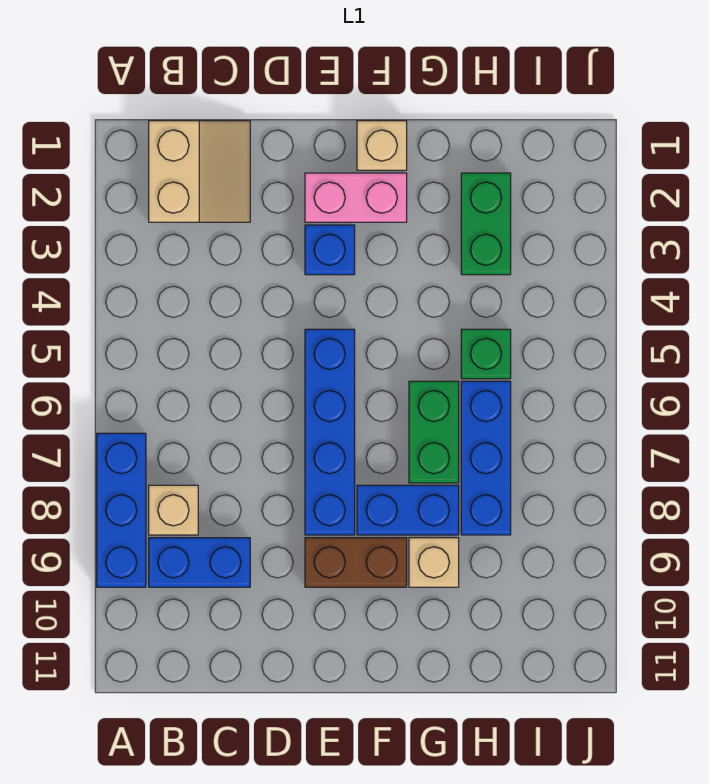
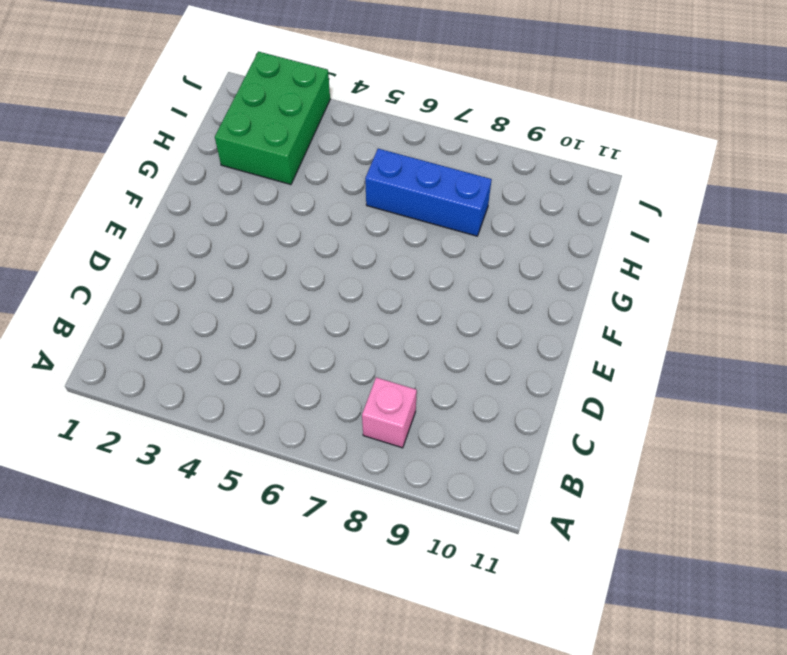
pink brick B8 level 1 -> tan brick B8 level 1
green brick H2:J3 level 1 -> green brick H2:H3 level 1
none -> blue brick A7:A9 level 1
none -> tan slope B1:C2 level 1 top B
none -> blue brick B9:C9 level 1

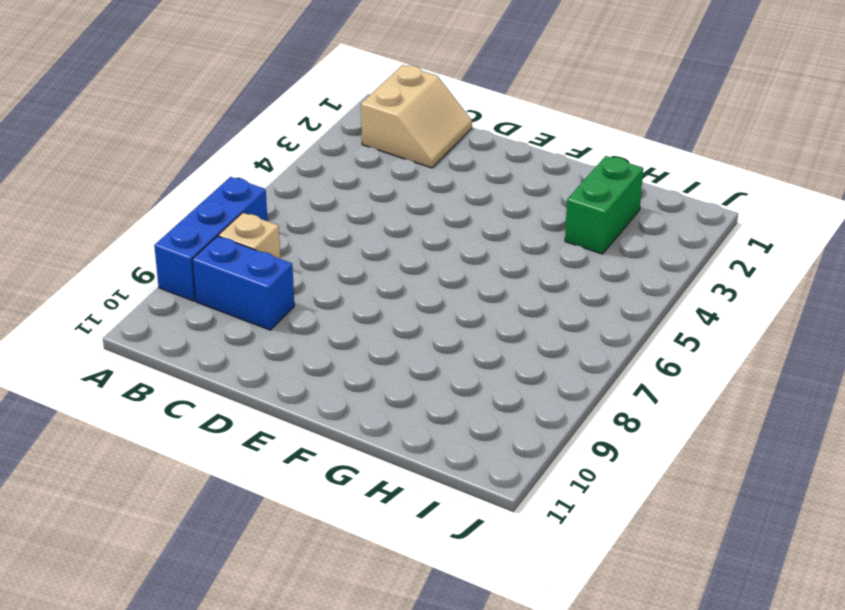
none -> pink brick E2:F2 level 1
none -> blue brick E3 level 1
none -> blue brick E5:E8 level 1

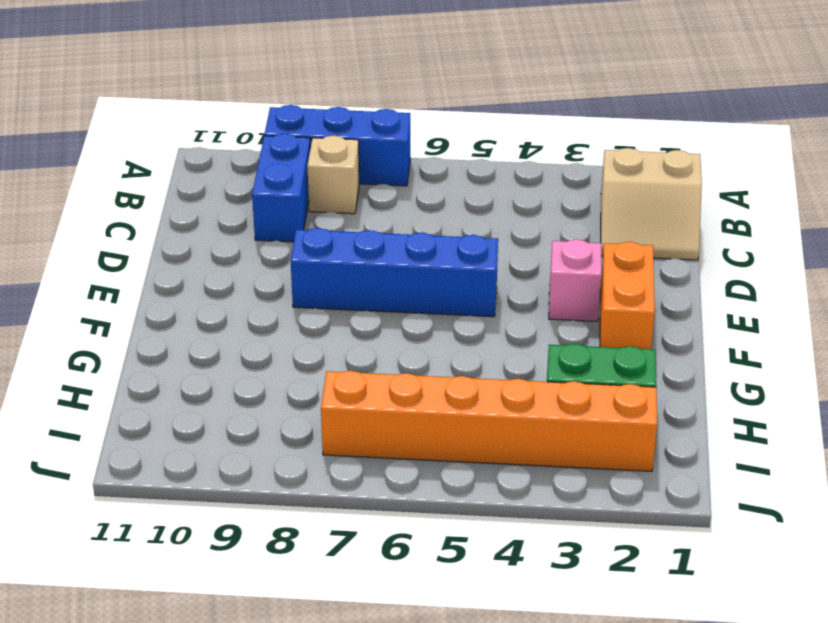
orange brick E2:F2 level 1 -> pink brick E2:F2 level 1
pink brick E3 level 1 -> blue brick E3 level 1
orange brick I2:I7 level 1 -> none
none -> brown brick E9:F9 level 1
none -> tan brick F1 level 1
none -> blue brick F8:G8 level 1

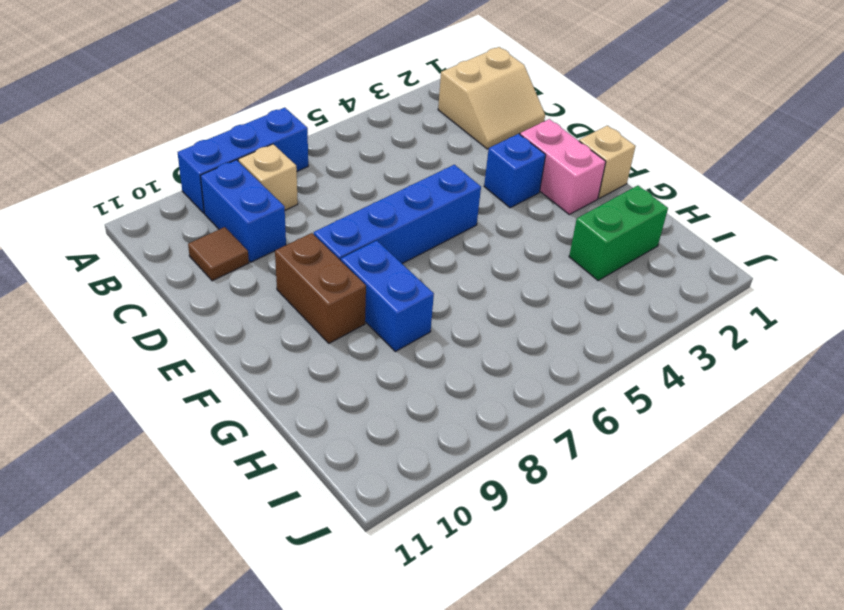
brown tile C10 level 1 -> none
none -> green brick G6:G7 level 1
none -> tan brick G9 level 1
none -> green brick H5 level 1

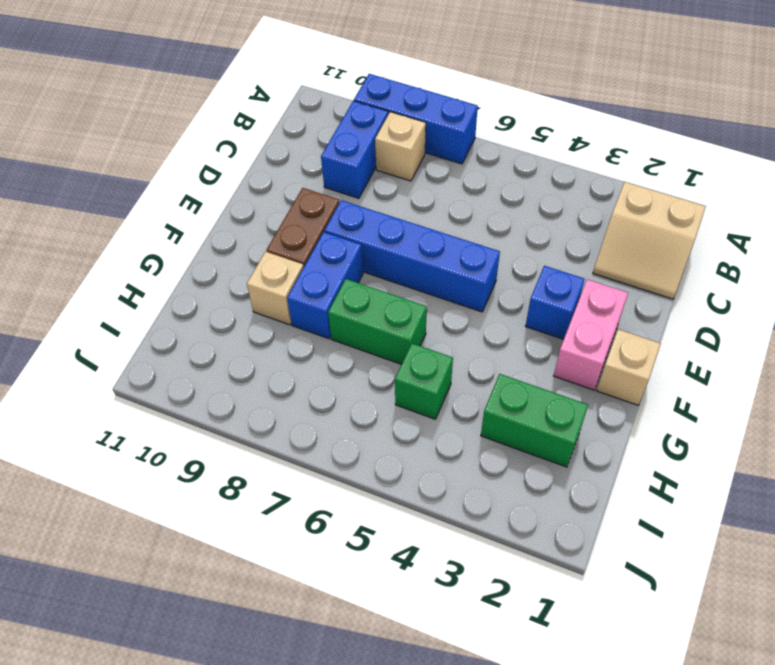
none -> blue brick H6:H8 level 1

